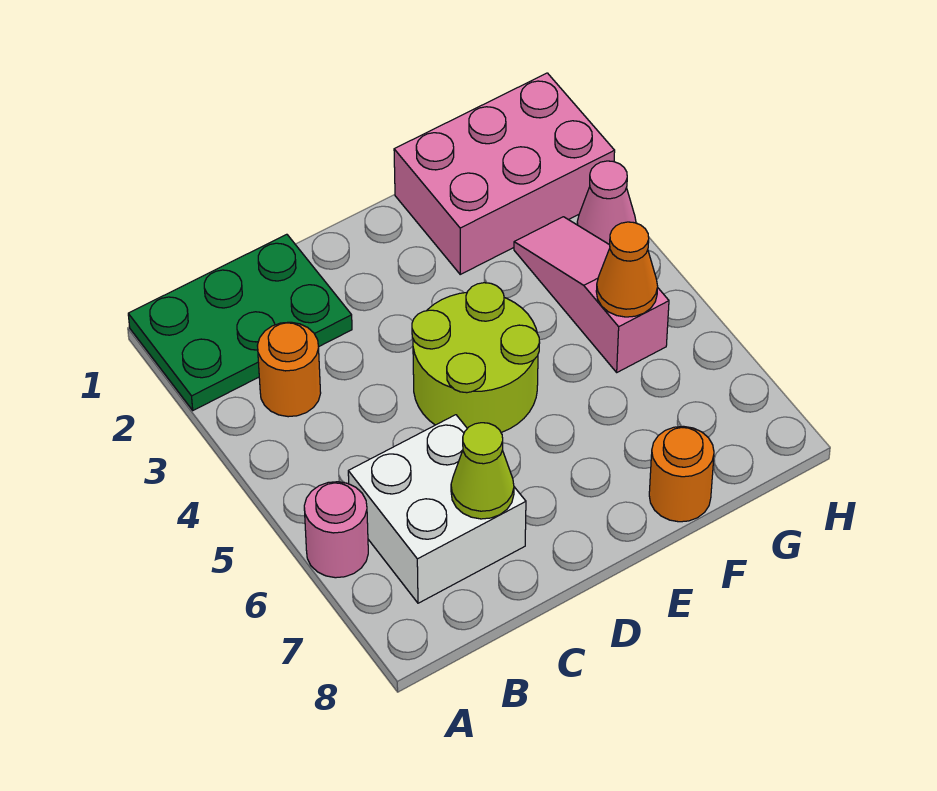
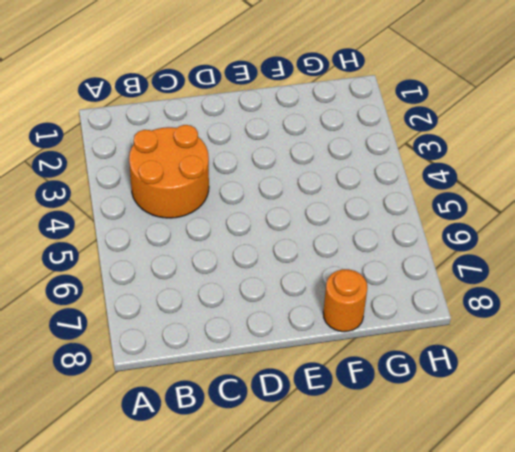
orange round brick B3:C4 level 1 -> orange round brick B3 level 1
none -> green plate A1:C2 level 1
none -> pink round brick A6 level 1

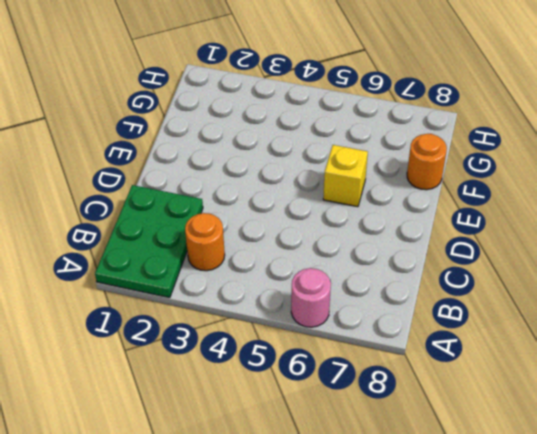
yellow brick E6 level 1 -> none
none -> white brick B6:C7 level 1
none -> lime round brick D4:E5 level 1

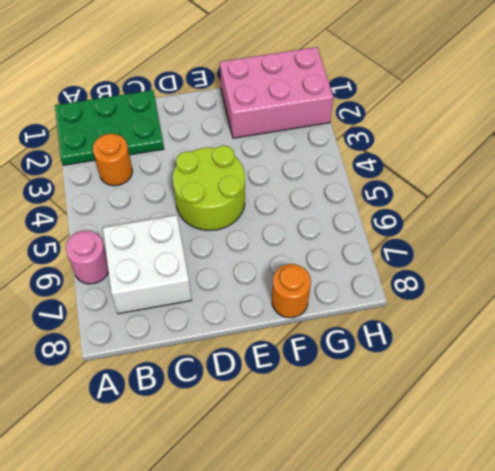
none -> pink slope G3:G5 level 1 top 5
none -> pink cone H3 level 1

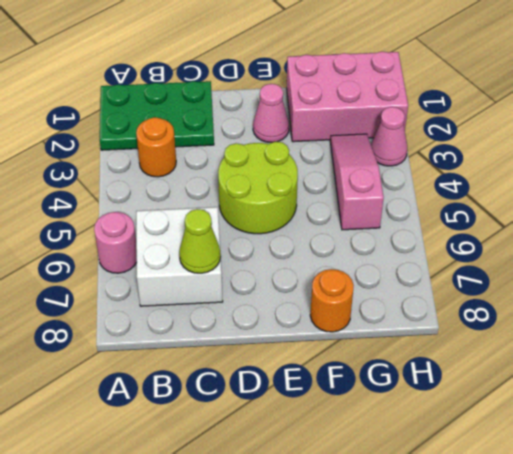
pink cone E2 level 1 -> none
none -> orange cone G5 level 2

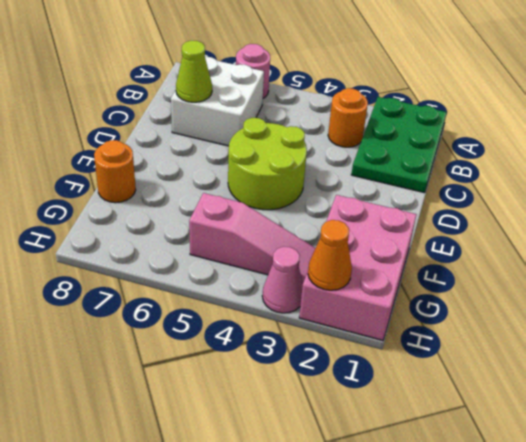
orange cone H2 level 2 -> orange cone G5 level 2

